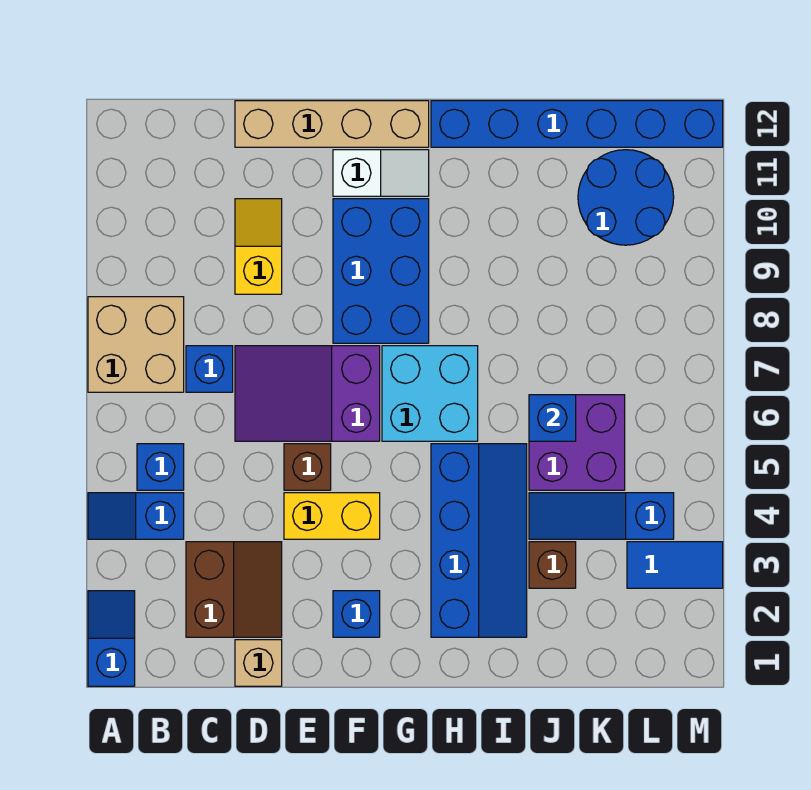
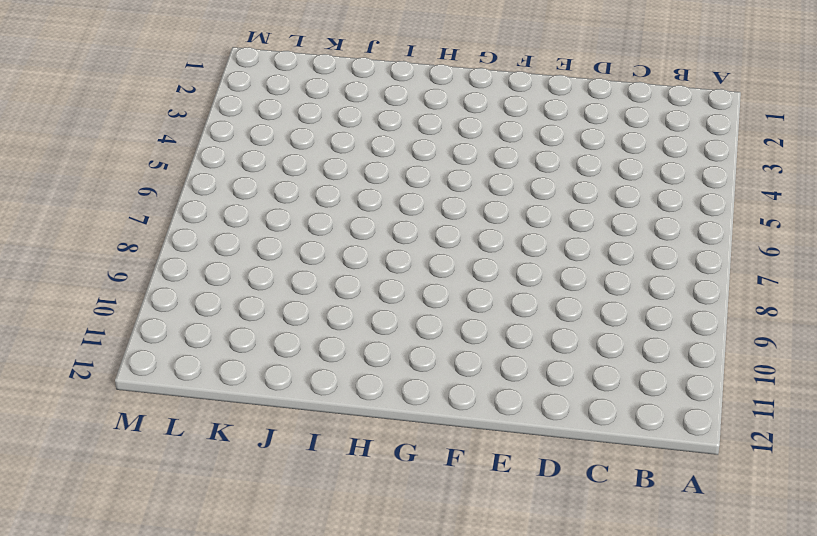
none -> blue slope A1:A2 level 1 top 1
none -> blue slope A4:B4 level 1 top B
none -> tan brick A7:B8 level 1

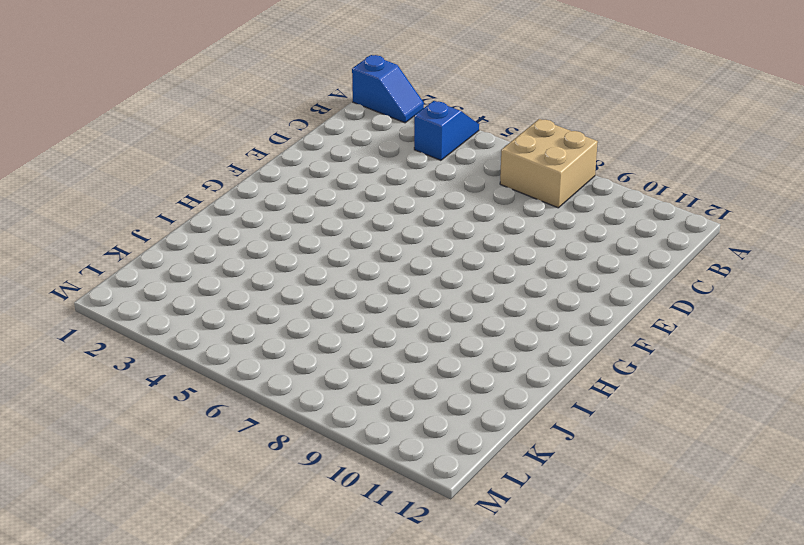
none -> blue brick B5 level 1
none -> brown slope C2:D3 level 1 top C
none -> blue brick C7 level 1

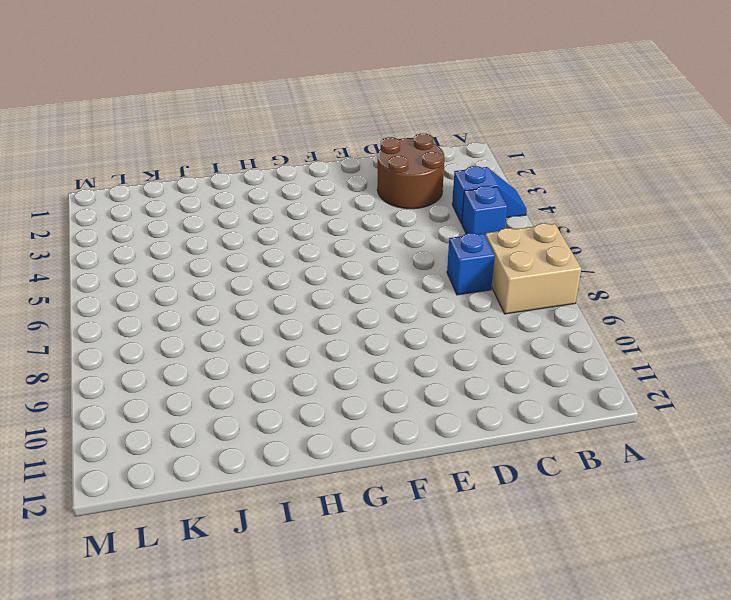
brown round brick C2:D3 level 1 -> brown slope C2:D3 level 1 top C
none -> blue slope A1:A2 level 1 top 1
none -> tan brick D1 level 1
none -> purple slope D6:F7 level 1 top F

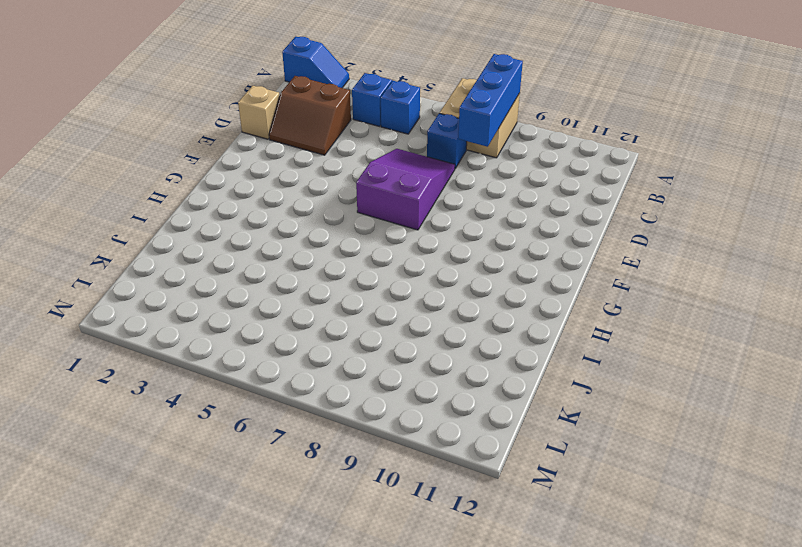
blue brick A8:C8 level 2 -> none
none -> yellow slope D9:D10 level 1 top 9
none -> tan brick D12:G12 level 1
none -> yellow brick E4:F4 level 1

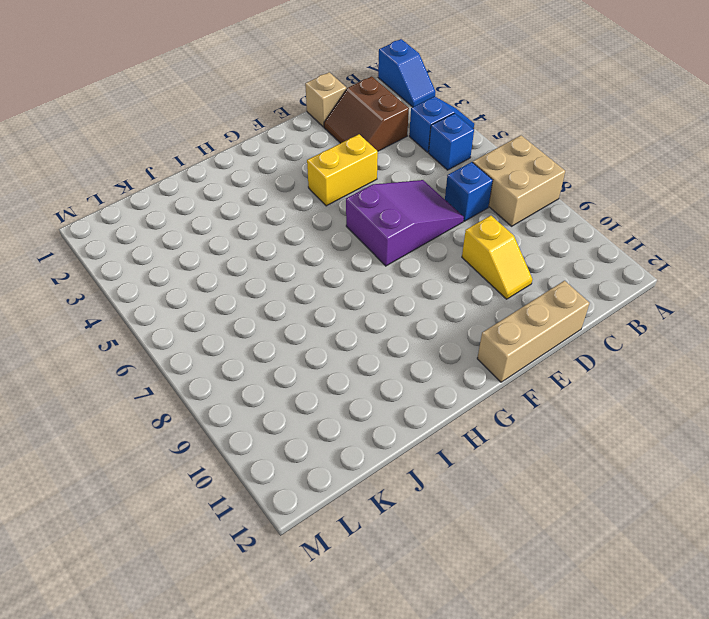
tan brick D12:F12 level 1 -> tan brick D12:G12 level 1
none -> brown brick E5 level 1
none -> blue brick F2 level 1
none -> blue brick F8:G10 level 1

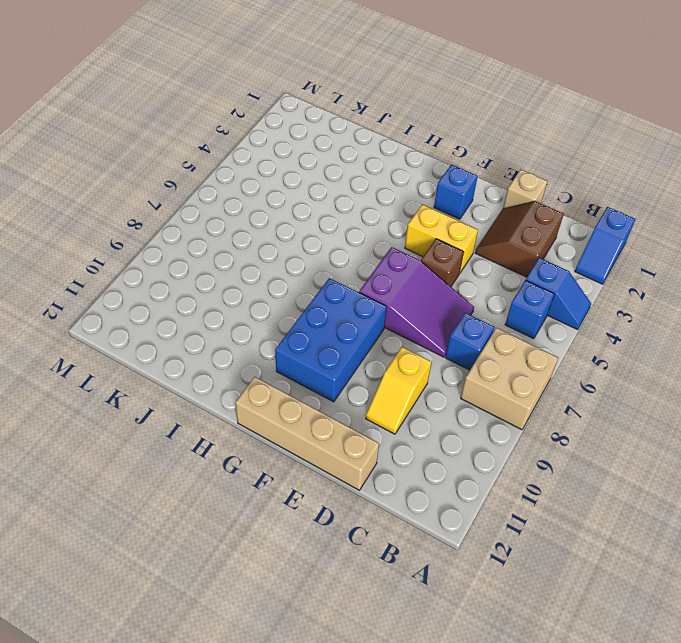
none -> white slope F11:G11 level 1 top F
none -> cyan brick G6:H7 level 1
none -> blue slope H2:I5 level 1 top H

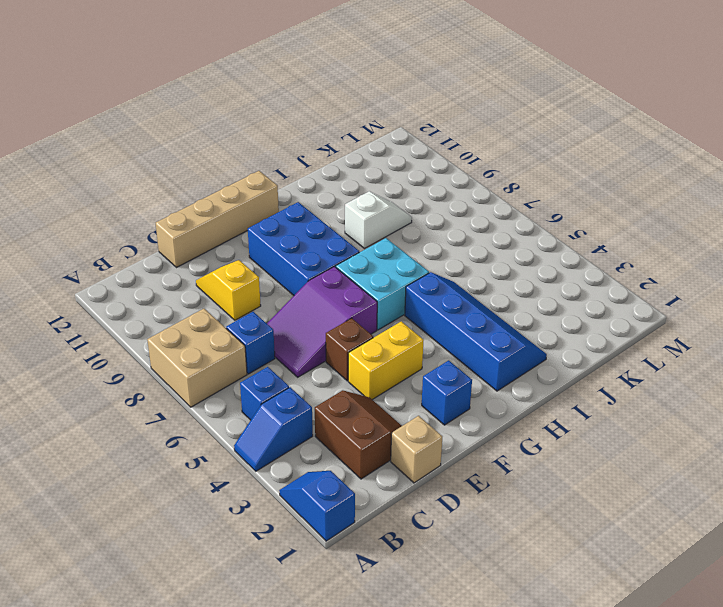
white slope I9:J9 level 1 top I -> white slope F11:G11 level 1 top F
none -> blue brick H12:M12 level 1
none -> brown brick J3 level 1
none -> blue slope J4:L4 level 1 top L

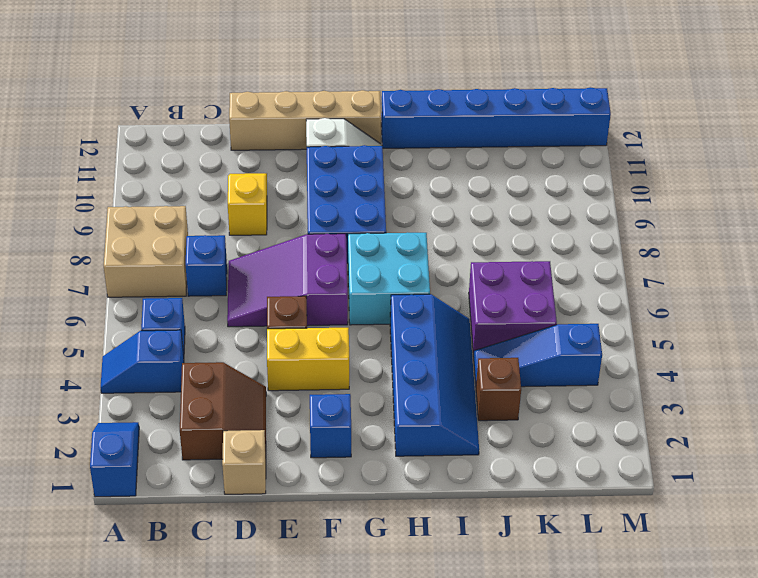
none -> blue round brick K10:L11 level 1
none -> blue tile L3:M3 level 1
none -> blue brick J6 level 2

